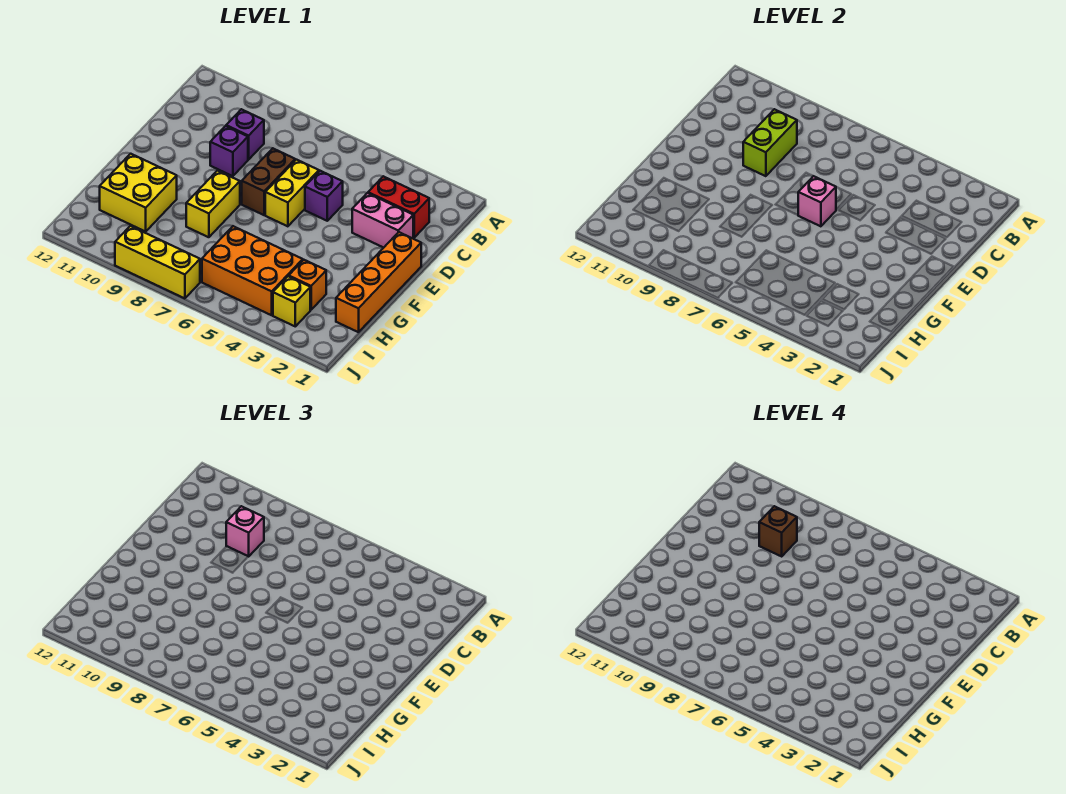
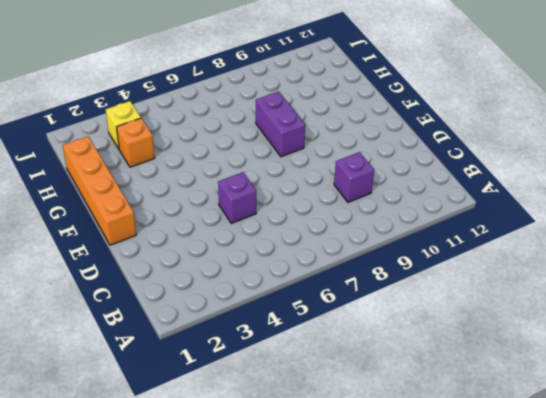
purple brick F8:G8 level 1 -> yellow brick F8:G8 level 1
none -> red brick C2:C3 level 1
none -> pink brick D2:D3 level 1
none -> yellow brick D6:E6 level 1

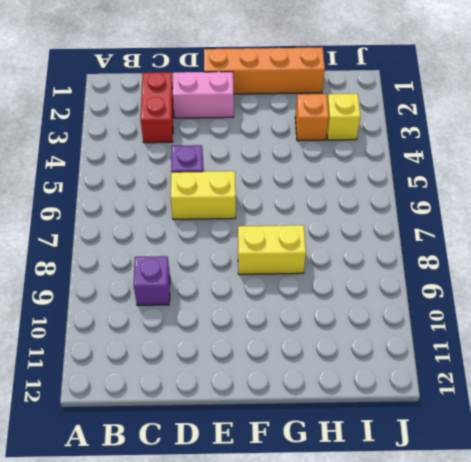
pink brick D2:E2 level 1 -> pink brick D2:D3 level 1
none -> brown brick D7:E7 level 1
none -> purple brick D9 level 1
none -> yellow brick G10:H11 level 1

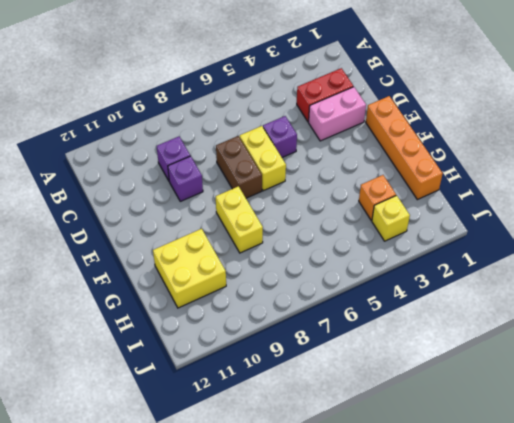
none -> orange brick H4:I6 level 1
none -> yellow brick J7:J9 level 1
none -> lime brick C9:D9 level 2

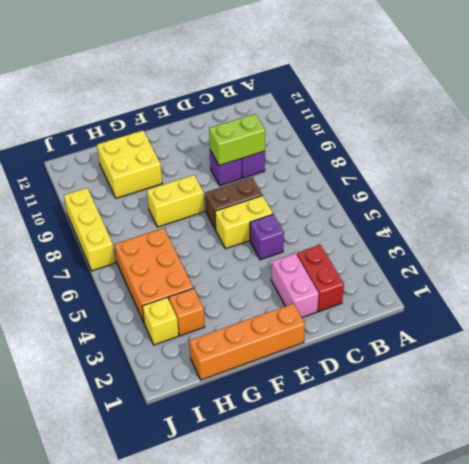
none -> pink brick E6 level 2
none -> pink brick C9 level 3
none -> brown brick C9 level 4

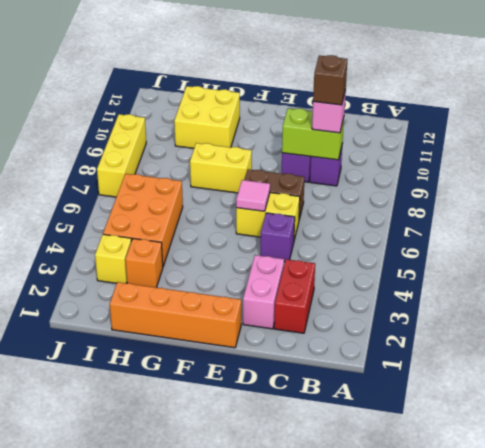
pink tile E6 level 2 -> pink brick E6 level 2

